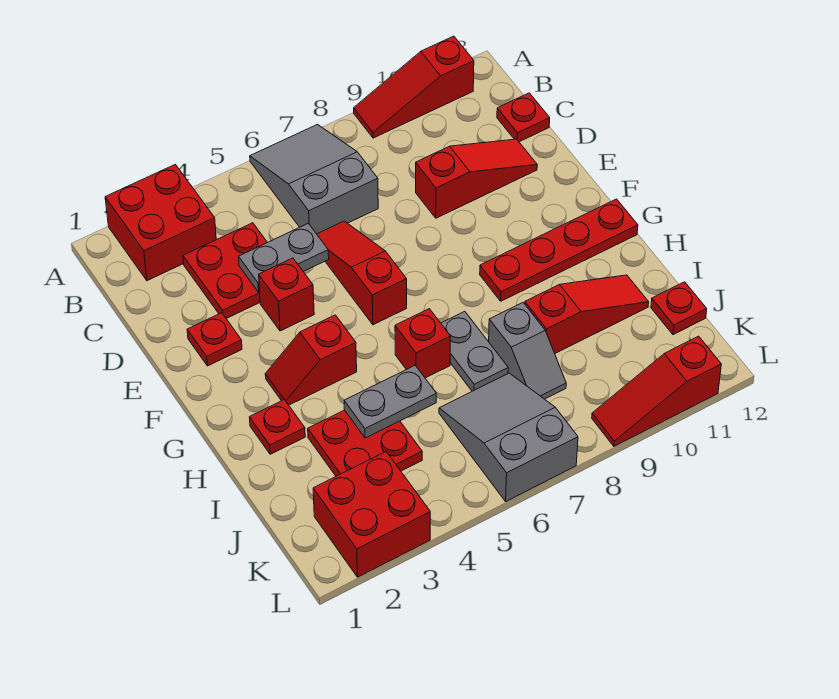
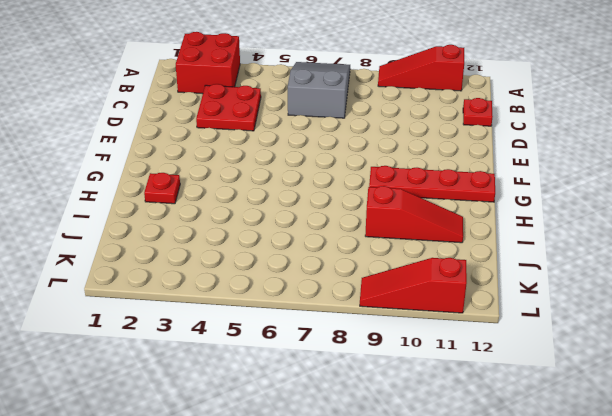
none -> red slope D6:F6 level 1 top F
none -> red slope D9:D11 level 1 top 9
none -> red plate E2 level 1

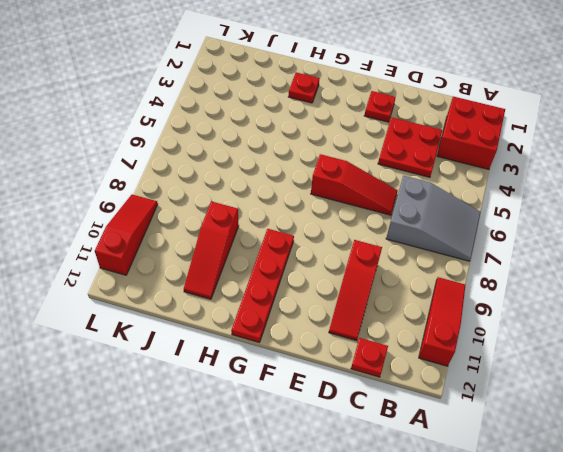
none -> red brick E4 level 1
none -> red slope G3:G4 level 1 top 4
none -> red brick H6 level 1

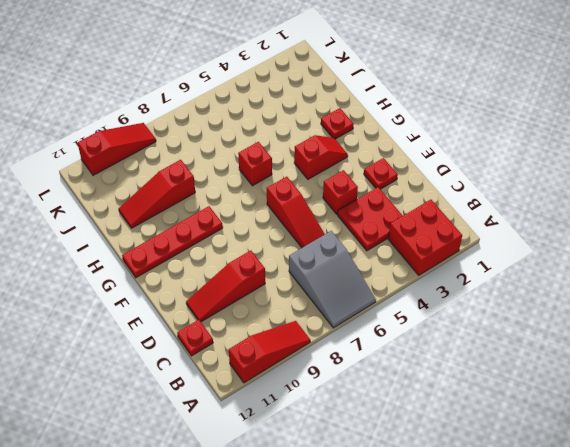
none -> grey plate H7:I7 level 1
none -> red plate I3:J4 level 1
none -> grey slope I8:J8 level 1 top I

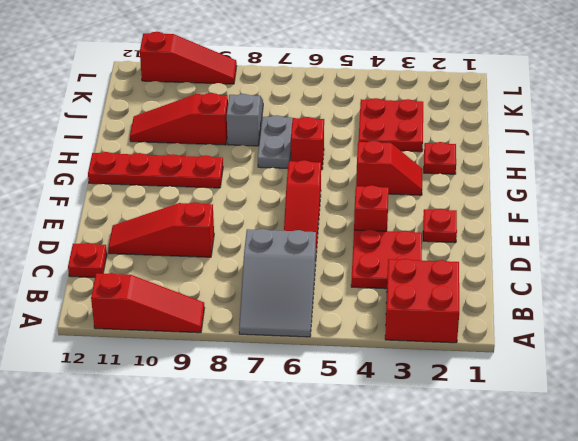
none -> grey slope J6:L7 level 1 top L
none -> red plate J12 level 1
none -> red brick K2:L3 level 1

